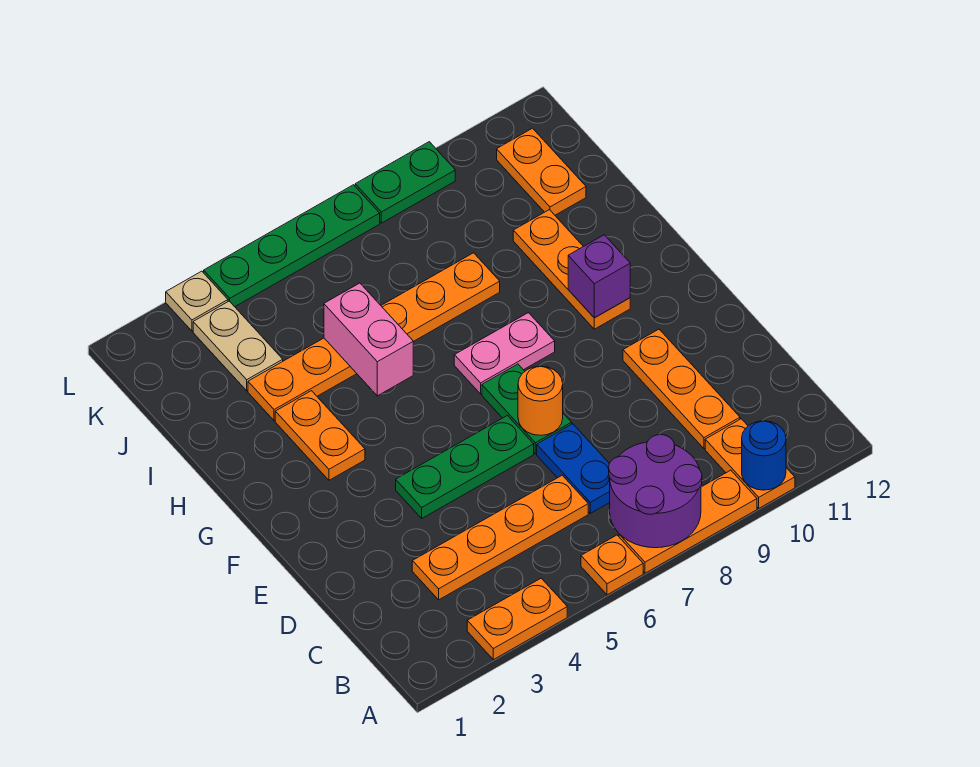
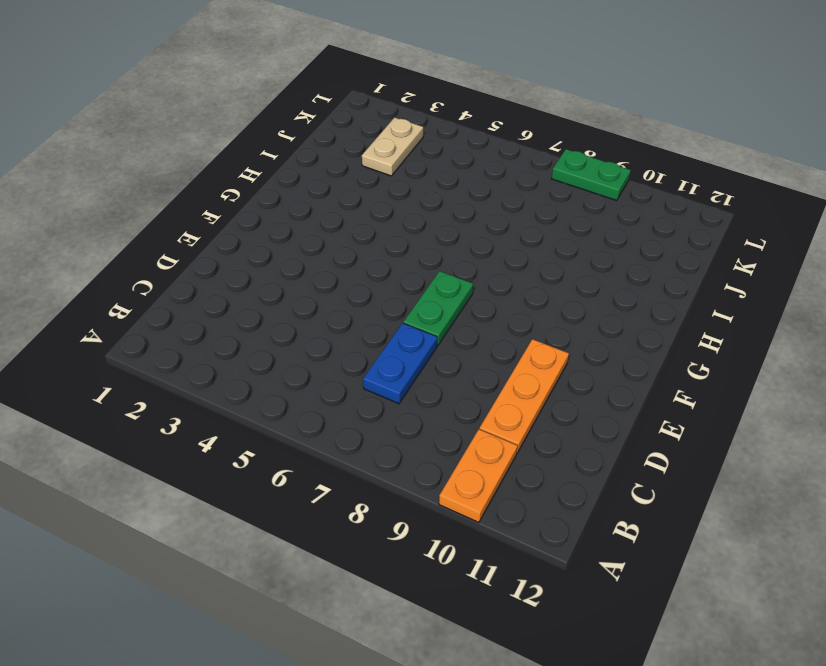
none -> orange plate A3:A4 level 1
none -> orange plate A6 level 1
none -> orange plate A7:A9 level 1

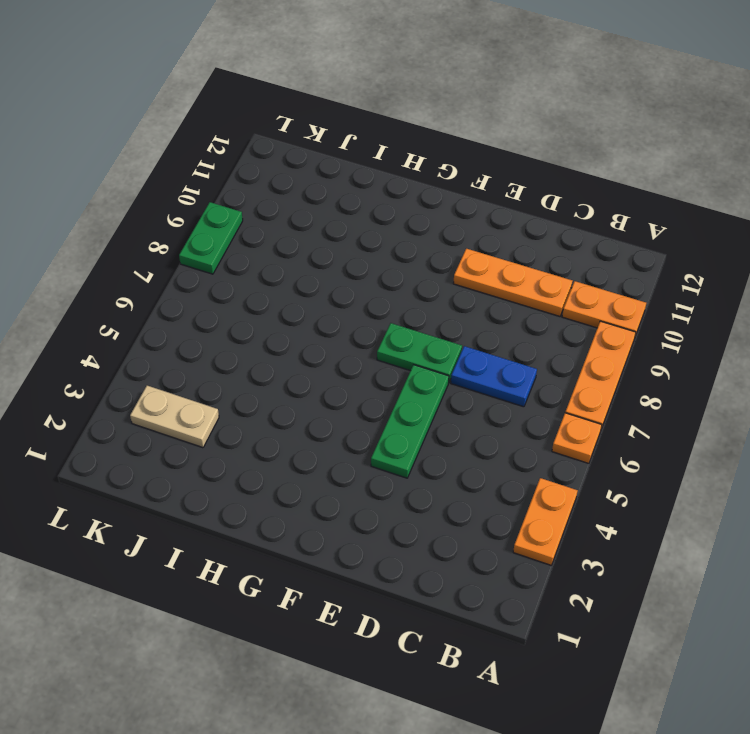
none -> orange plate C3:C6 level 1
none -> orange plate G3:H3 level 1
none -> pink plate G7:G8 level 1

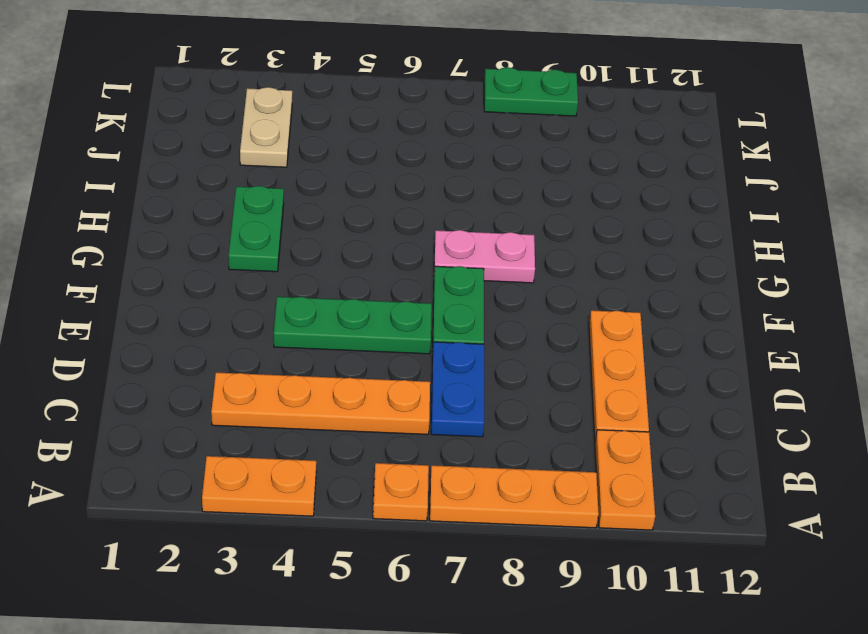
green plate G3:H3 level 1 -> orange plate G3:H3 level 1
none -> orange plate G10:I10 level 1
none -> orange plate I3:I8 level 1
none -> orange plate J11:K11 level 1

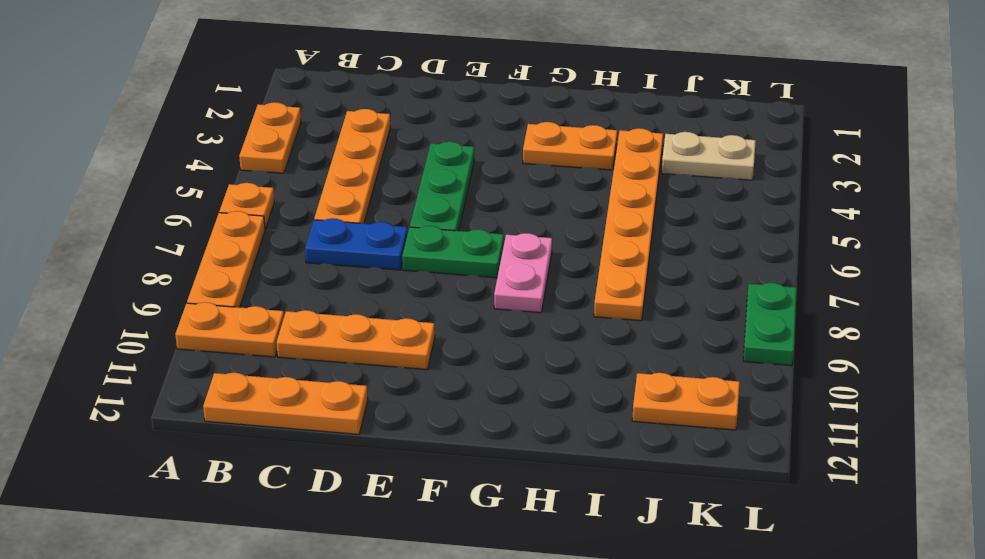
orange plate B12:D12 level 1 -> orange plate G10:I10 level 1
none -> tan plate L3 level 1
none -> green plate L4:L7 level 1
none -> purple round brick A7:B8 level 2

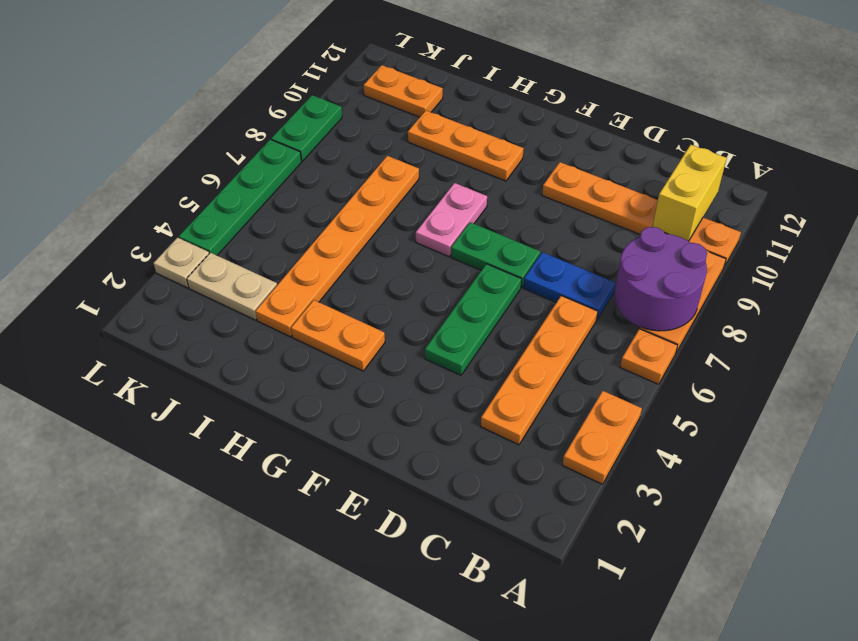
yellow brick B10:B11 level 2 -> none
none -> blue round brick A10 level 2
none -> orange round brick E7 level 2
none -> purple brick G10 level 2

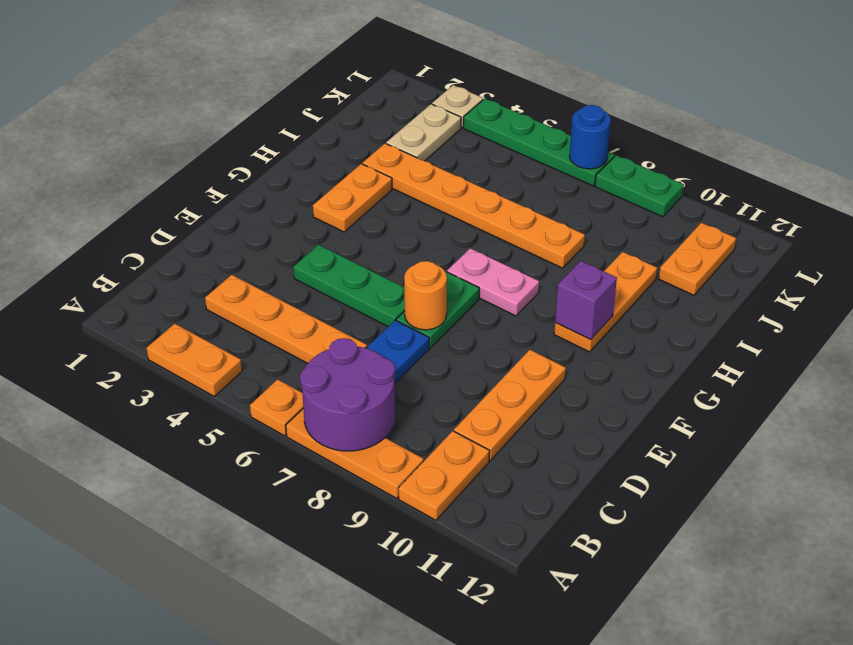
blue round brick L7 level 2 -> blue round brick A10 level 2
none -> pink brick H5:I5 level 2

